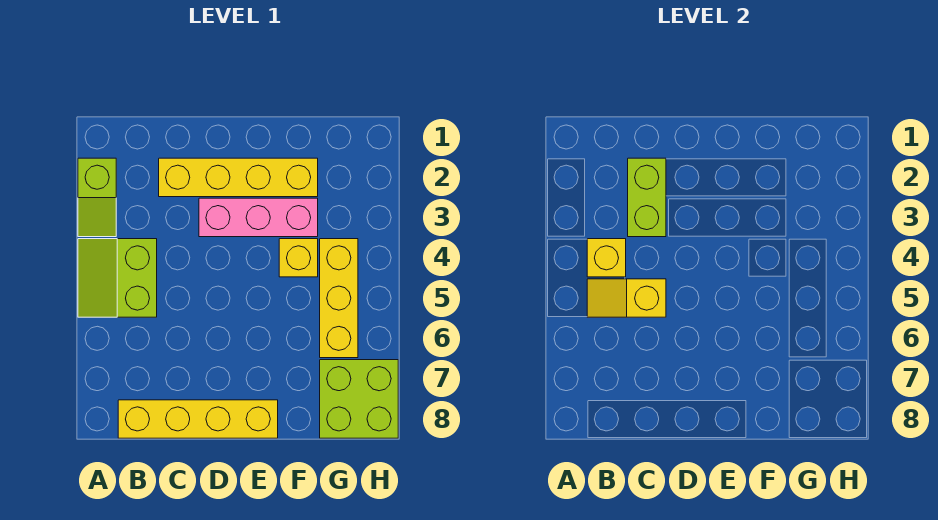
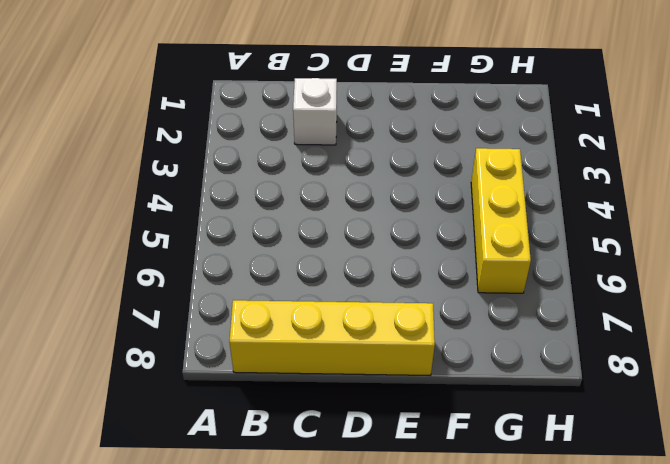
white brick C2 level 1 -> yellow brick C2:F2 level 1
none -> lime slope A2:A3 level 1 top 2
none -> lime slope A4:B5 level 1 top B

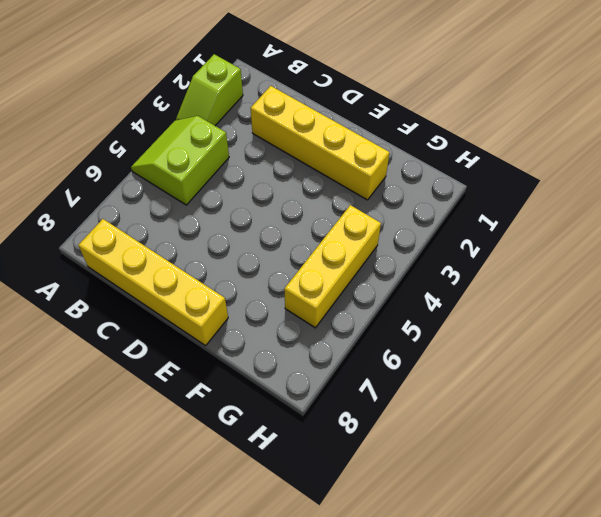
none -> pink brick D3:F3 level 1
none -> yellow brick F4 level 1

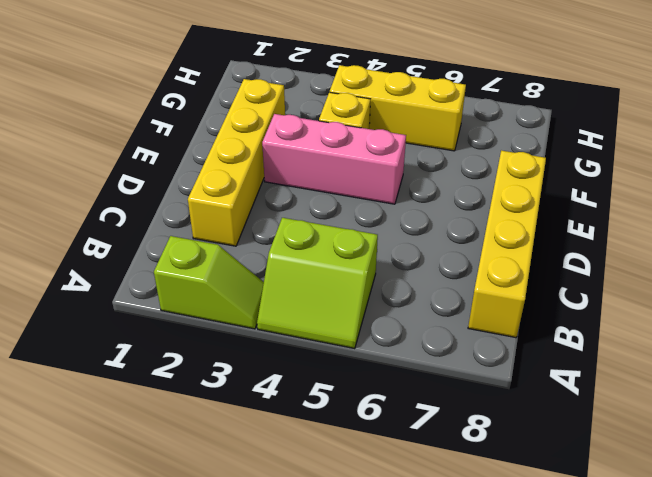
pink brick E3:E5 level 1 -> pink brick D3:F3 level 1
none -> lime brick G7:H8 level 1
none -> yellow brick B4 level 2

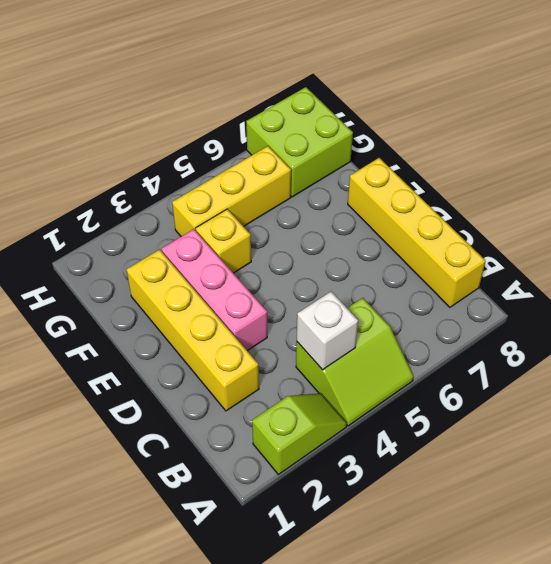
white brick B4 level 2 -> yellow brick B4 level 2
none -> yellow slope B5:C5 level 2 top C
none -> lime brick C2:C3 level 2

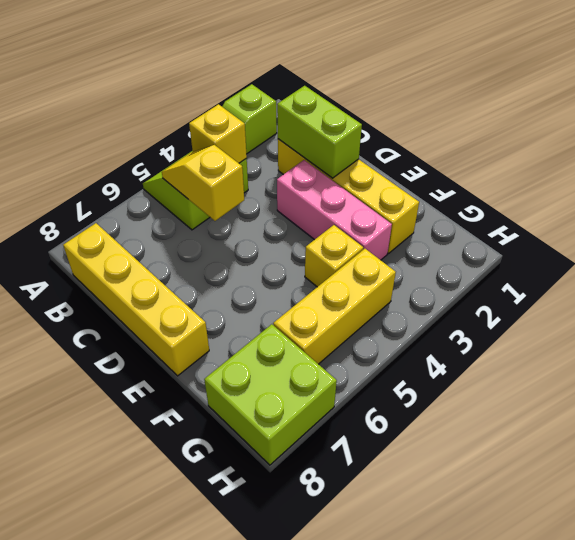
lime brick C2:D2 level 2 -> lime brick C2:C3 level 2

